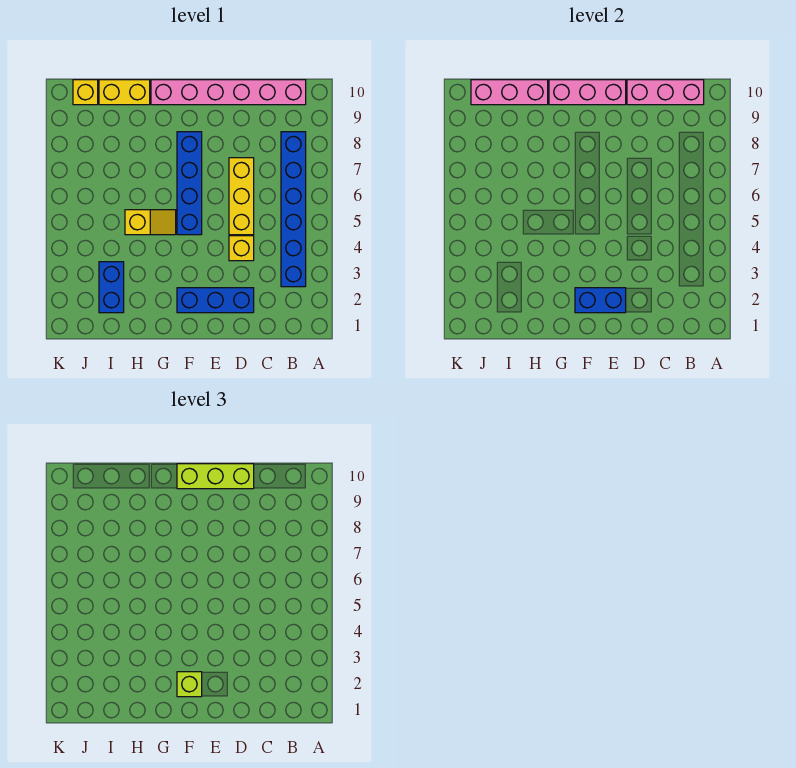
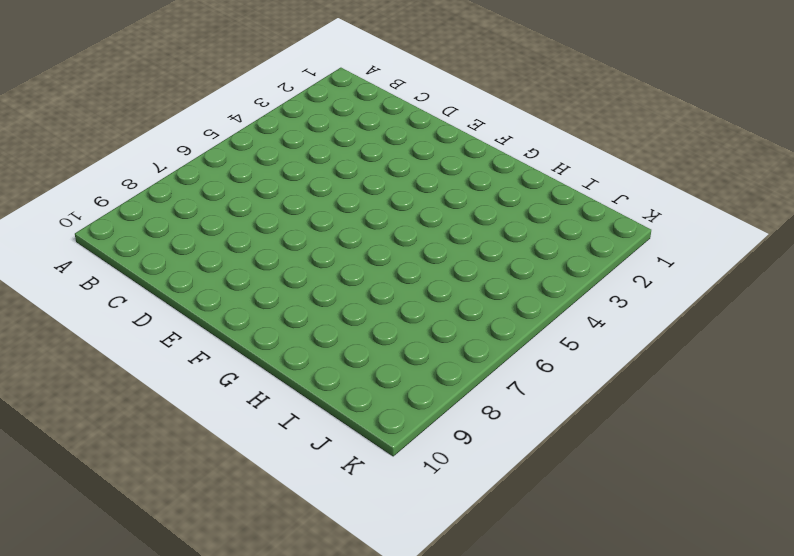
none -> blue brick B3:B8 level 1
none -> pink brick B10:G10 level 1
none -> blue brick D2:F2 level 1

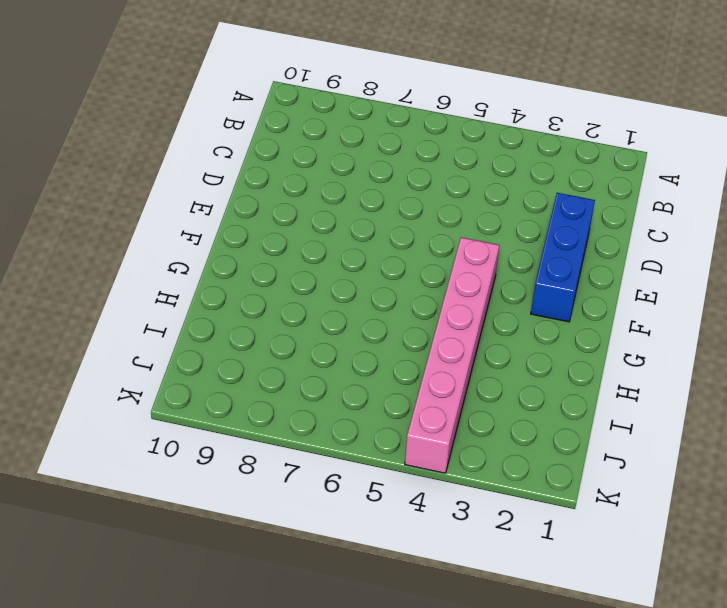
pink brick F4:K4 level 1 -> pink brick B10:G10 level 1
none -> blue brick B3:B8 level 1
none -> yellow brick D4 level 1
none -> yellow brick D5:D7 level 1

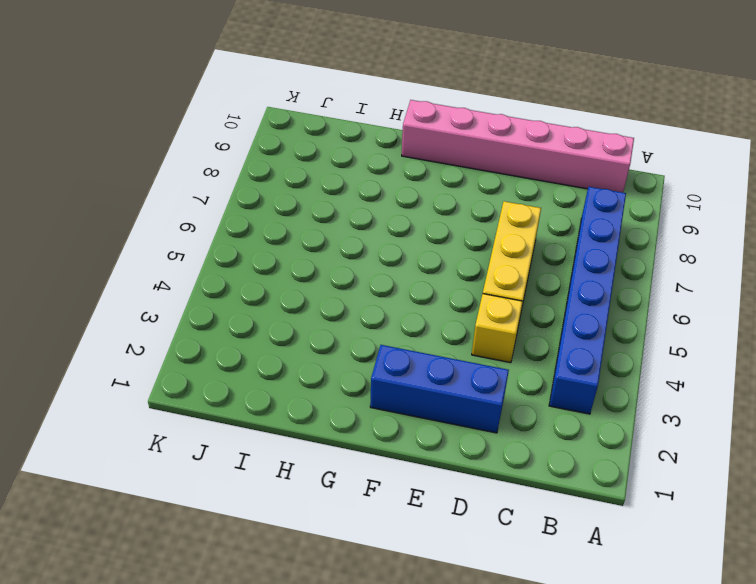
none -> blue brick F5:F8 level 1
none -> yellow slope G5:H5 level 1 top H
none -> yellow brick H10:I10 level 1

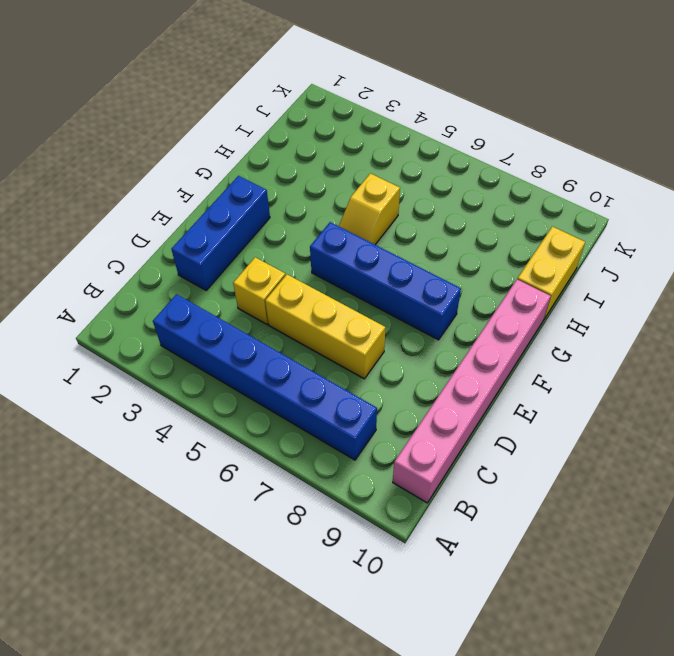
none -> blue brick I2:I3 level 1
none -> yellow brick J10 level 1
none -> pink brick B10:D10 level 2

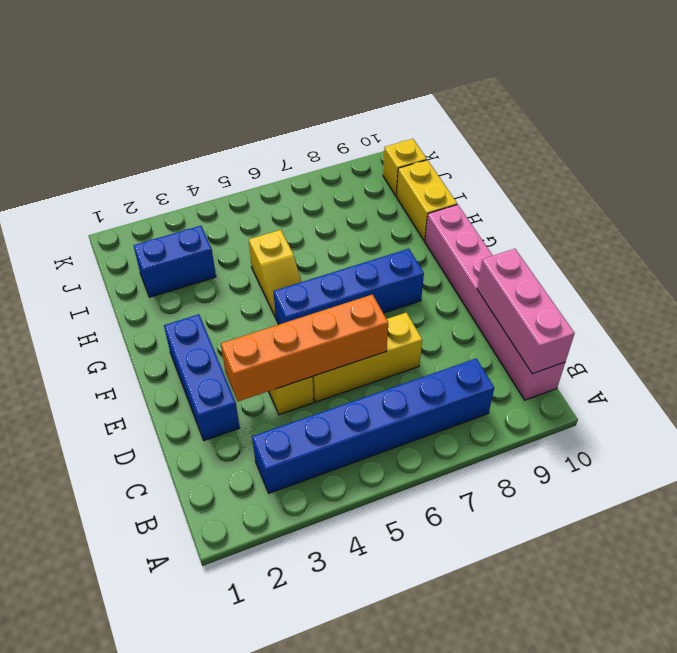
orange brick D3:D6 level 2 -> none
none -> blue brick E2:F2 level 2
none -> pink brick E10:G10 level 2
none -> pink brick H10:J10 level 2

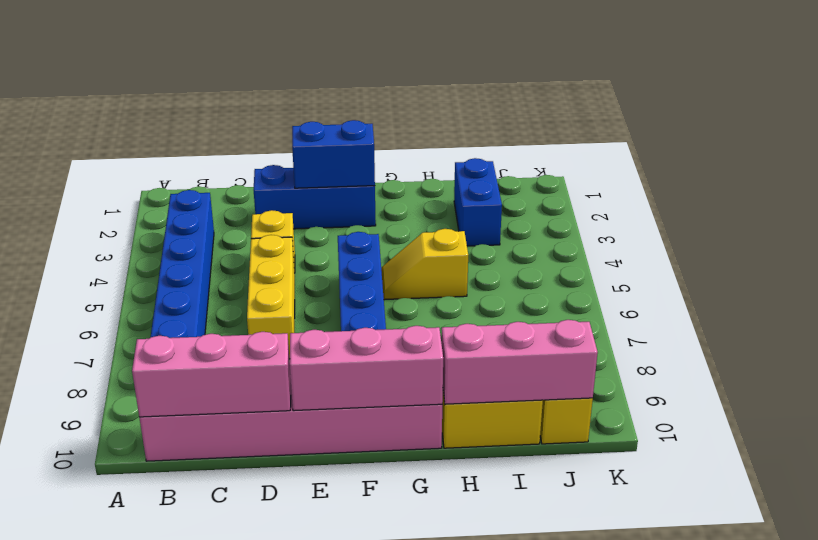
none -> lime brick D10:F10 level 3
none -> lime brick F2 level 3

